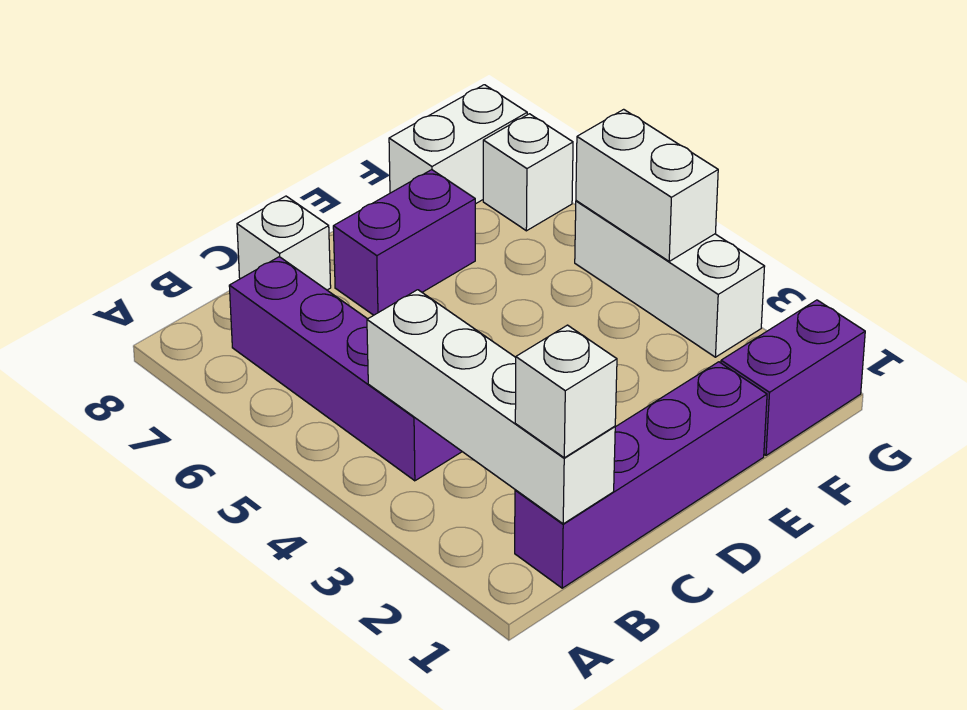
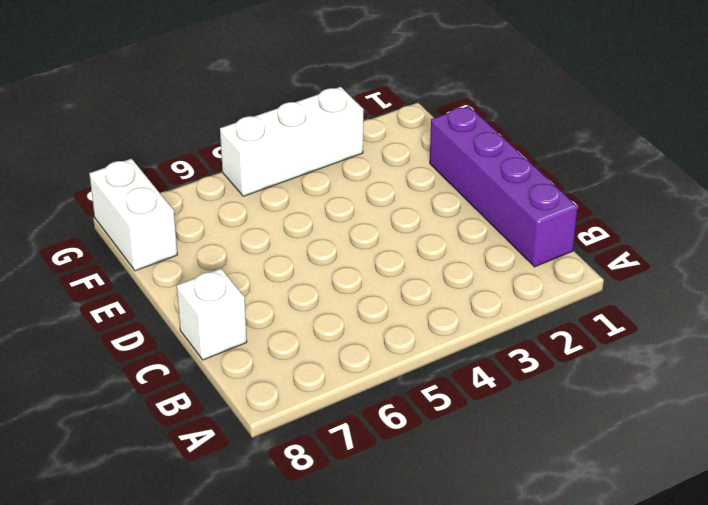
none -> purple brick B4:B7 level 1
none -> purple brick D7:E7 level 1

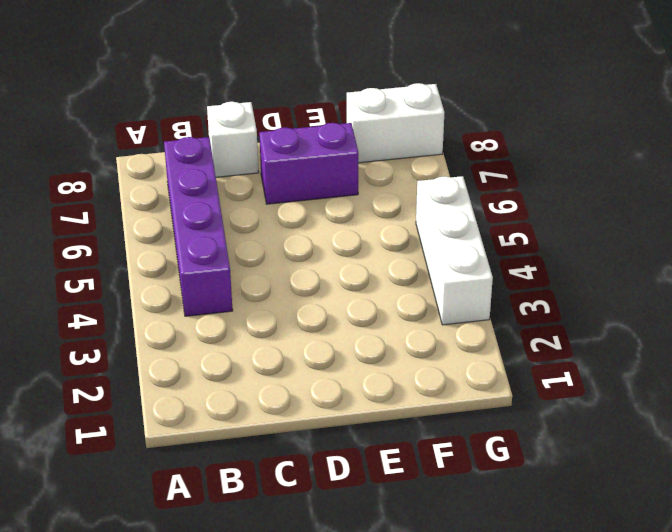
none -> purple brick B1:E1 level 1
none -> purple brick F1:G1 level 1

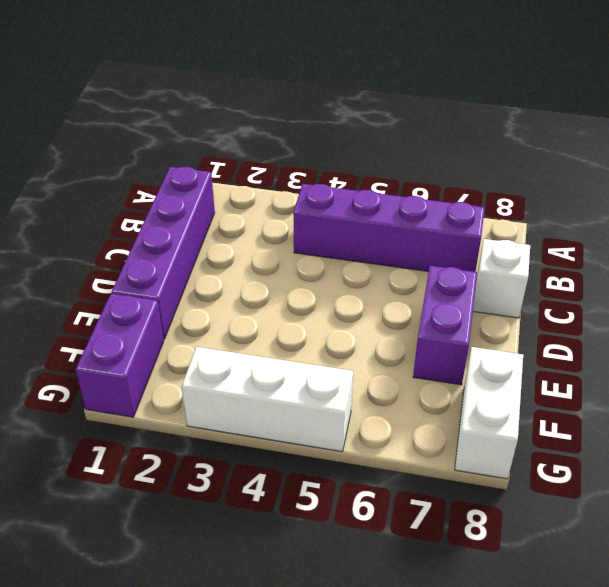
none -> white brick G7 level 1
none -> white brick B1:B4 level 2

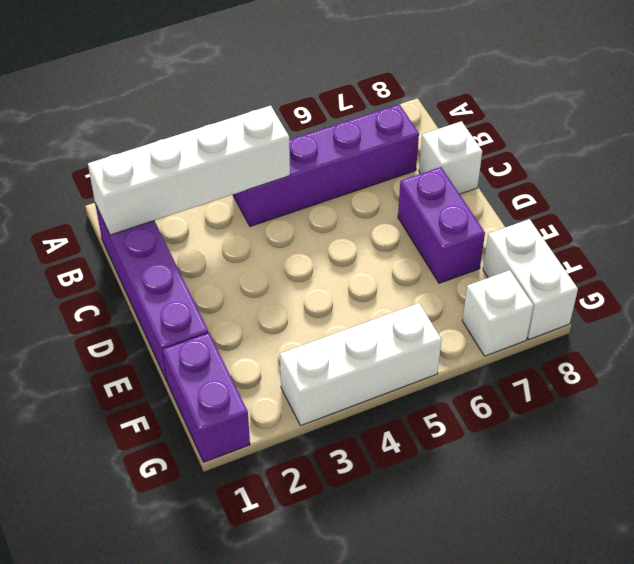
none -> white brick G4:G5 level 2
none -> white brick B1 level 3

